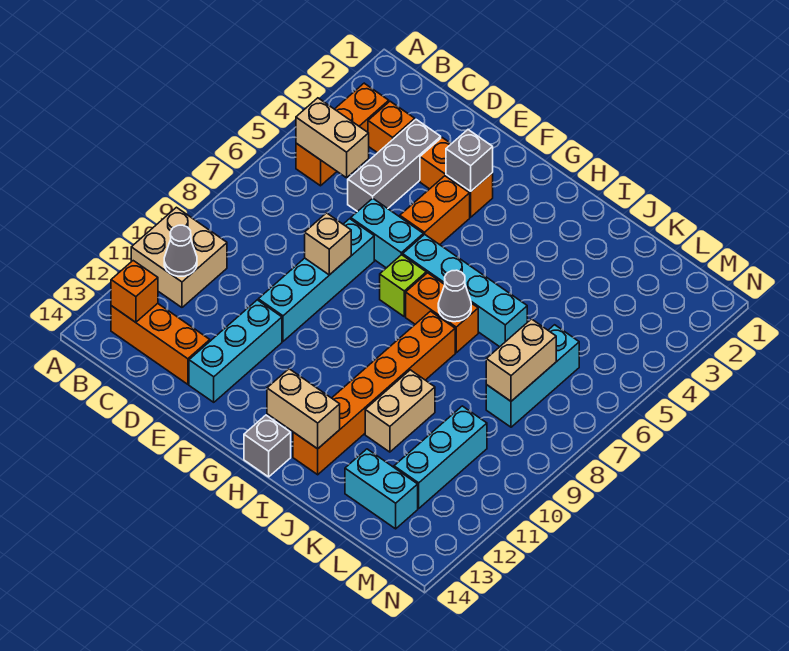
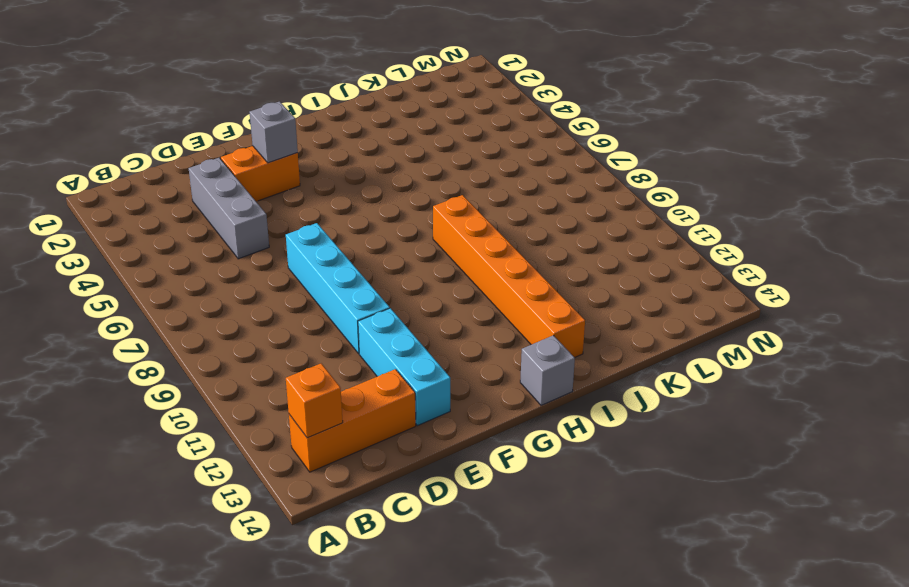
none -> tan brick A10:B11 level 1
none -> orange brick B3:B5 level 1
none -> orange brick C3 level 1

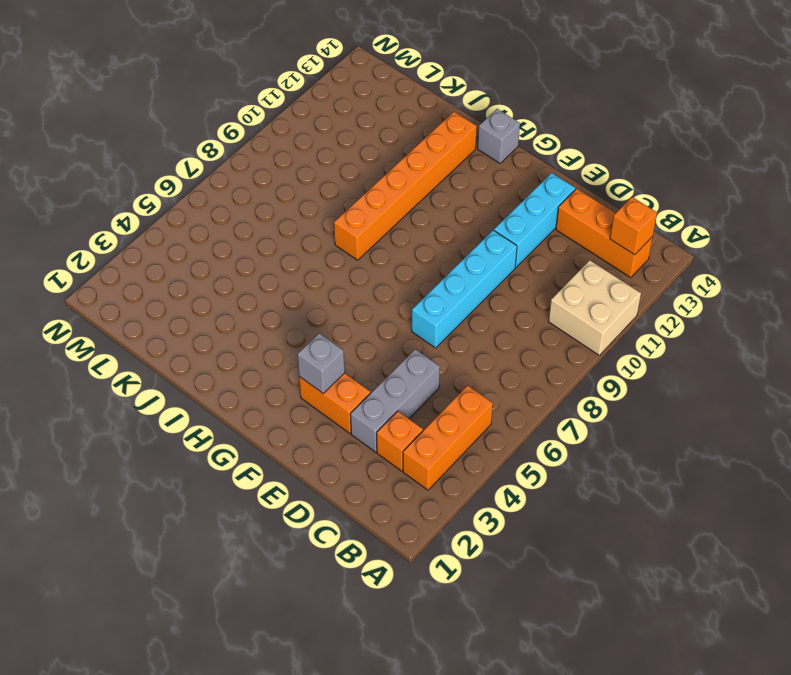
none -> cyan brick E6:F6 level 1
none -> orange brick F4:F5 level 1
none -> cyan brick G6:J6 level 1

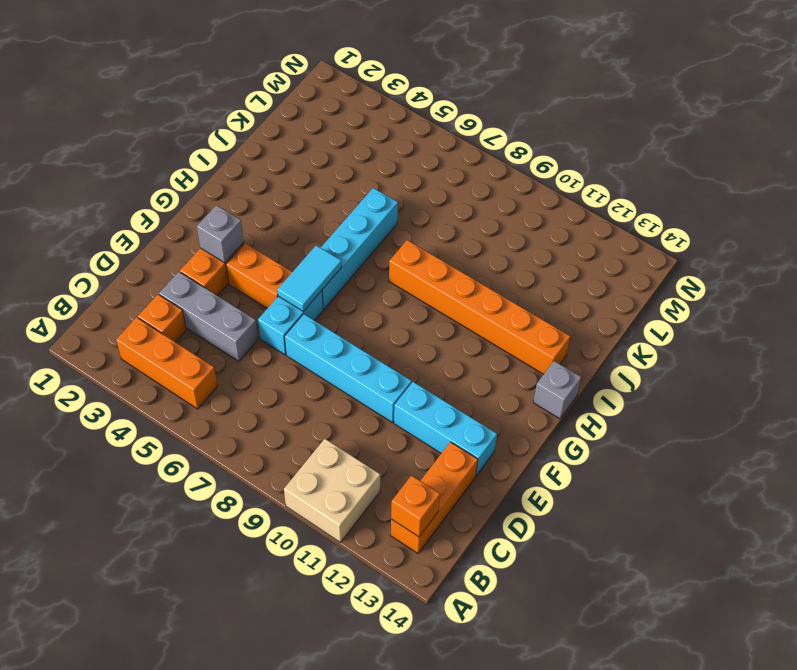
cyan tile F6:G6 level 2 -> none
none -> lime brick G7 level 1
none -> orange brick H7:I7 level 1
none -> tan brick J10:J11 level 1

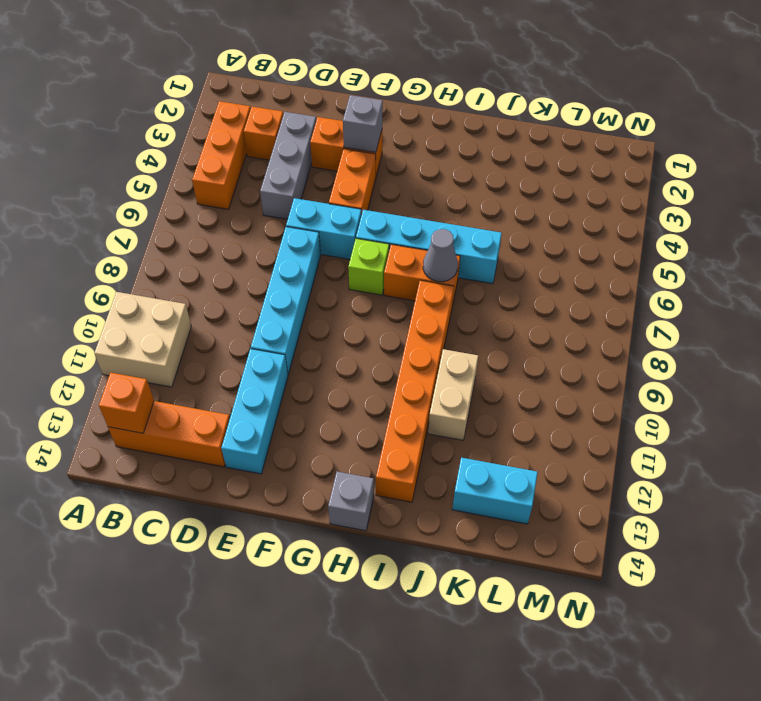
none -> cyan brick L6:L8 level 1
none -> cyan brick L10:L12 level 1
none -> tan brick B5:C5 level 2

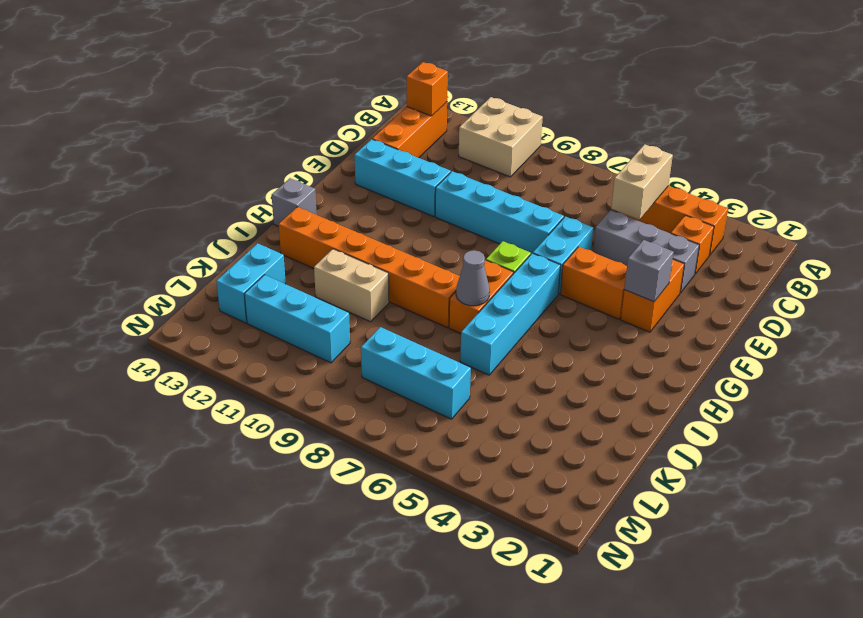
none -> grey cone B11 level 2
none -> tan brick E8 level 2
none -> tan brick H13:I13 level 2

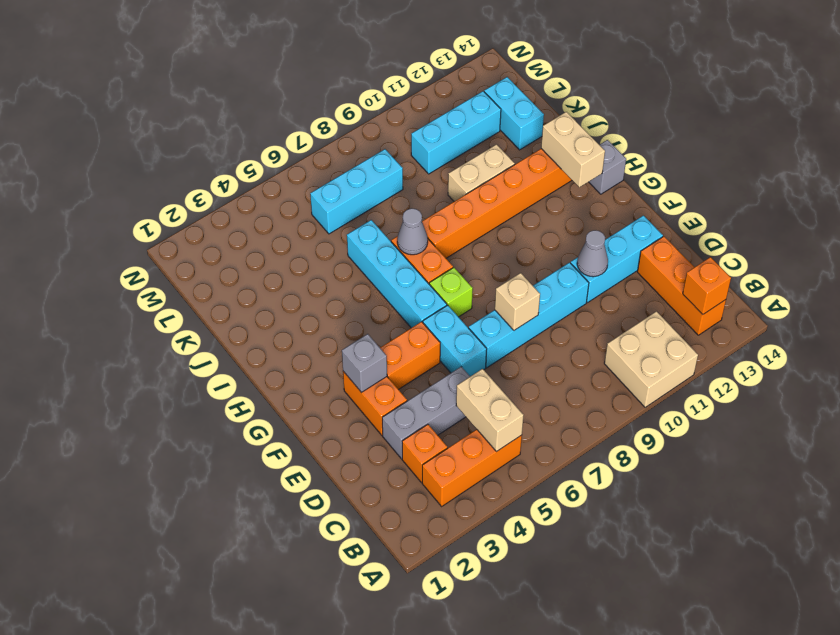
grey cone E11 level 2 -> grey cone B11 level 2
none -> tan brick L7:L8 level 2

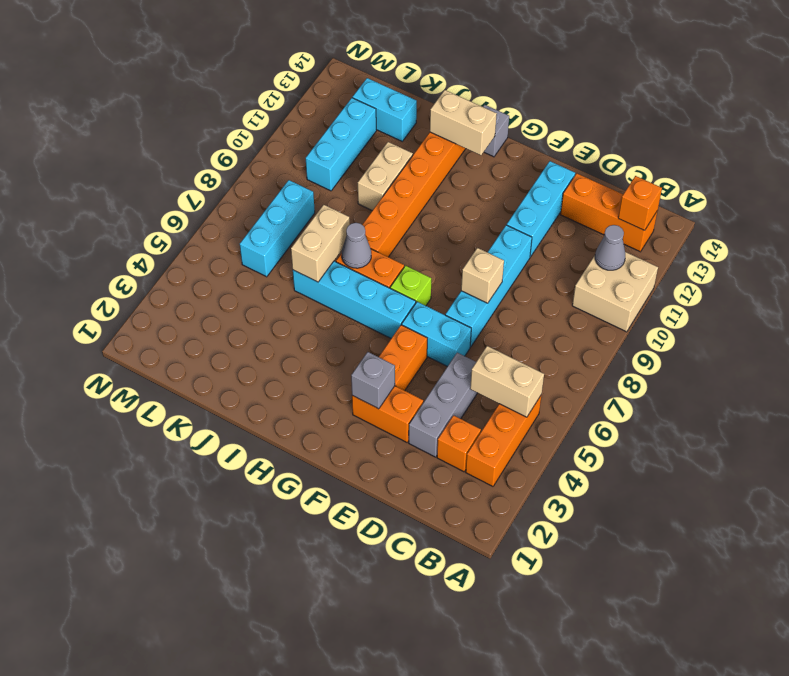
tan brick J6:J7 level 2 -> tan brick L7:L8 level 2

